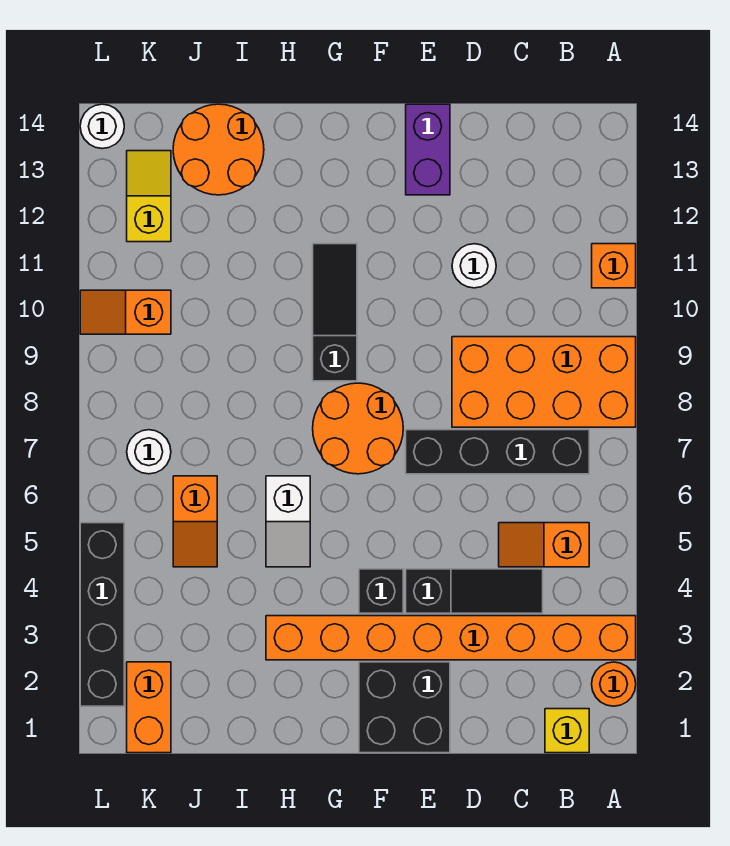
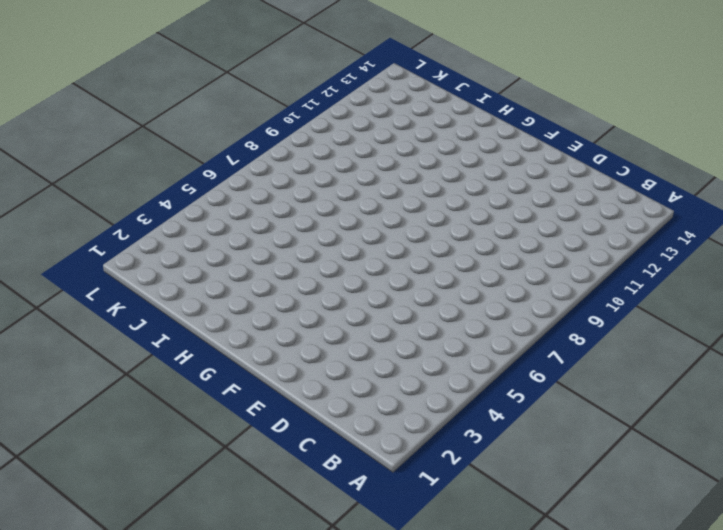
none -> orange round brick A2 level 1
none -> orange brick A3:H3 level 1
none -> orange brick A8:D9 level 1

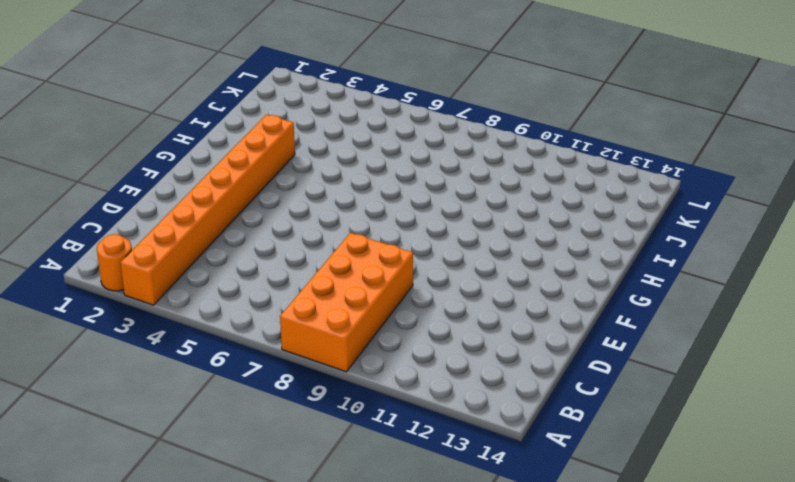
none -> orange brick A11 level 1
none -> yellow brick B1 level 1
none -> orange slope B5:C5 level 1 top B

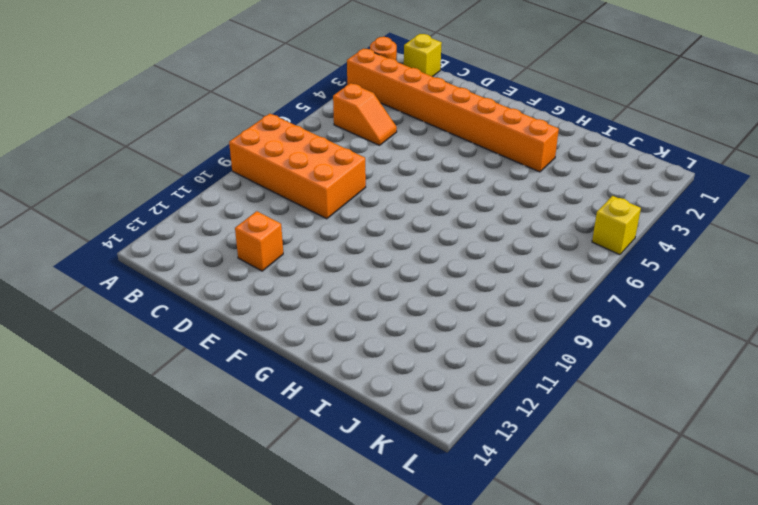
orange brick D12 level 1 -> orange brick A11 level 1
yellow brick L5 level 1 -> black brick L2:L5 level 1
none -> black brick B7:E7 level 1
none -> black slope C4:E4 level 1 top E
none -> white round brick D11 level 1

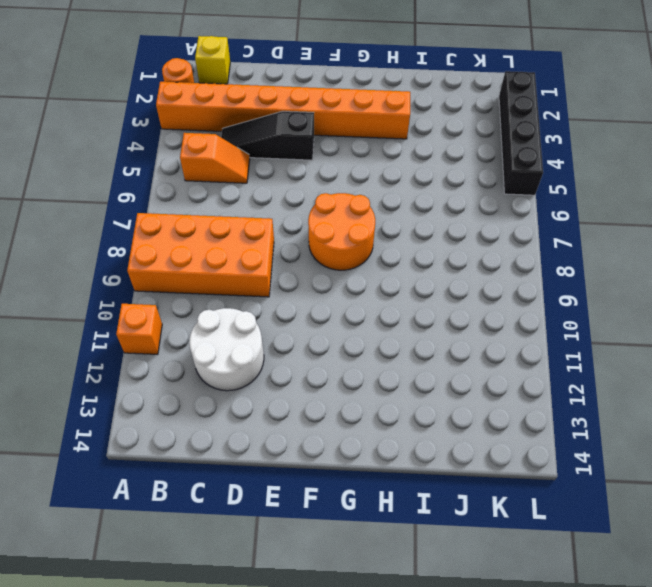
white round brick C11:D12 level 1 -> white round brick D11 level 1
none -> black brick B7:E7 level 1
none -> black brick E1:F2 level 1
none -> purple brick E13:E14 level 1

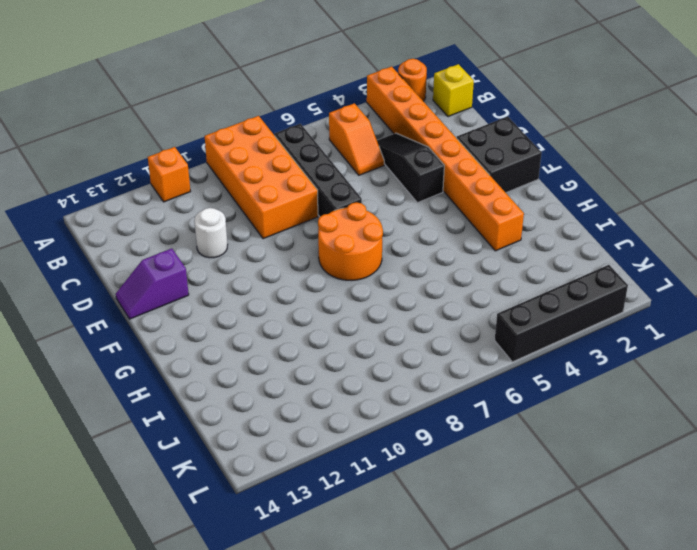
purple slope E13:E14 level 1 top 13 -> purple brick E13:E14 level 1
none -> black brick F4 level 1
none -> black slope G9:G11 level 1 top 9
none -> white slope H5:H6 level 1 top 6

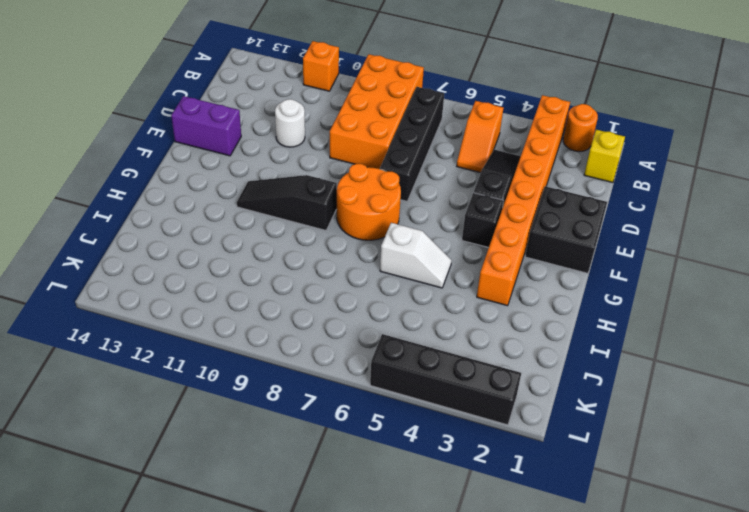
none -> orange round brick I13:J14 level 1
none -> orange slope J5:J6 level 1 top 6
none -> orange brick K1:K2 level 1

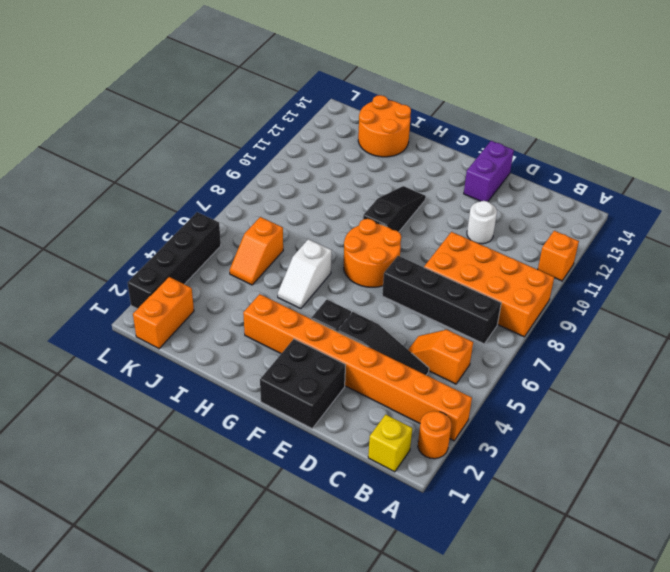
none -> white round brick K7 level 1
none -> orange slope K10:L10 level 1 top K
none -> yellow slope K12:K13 level 1 top 12

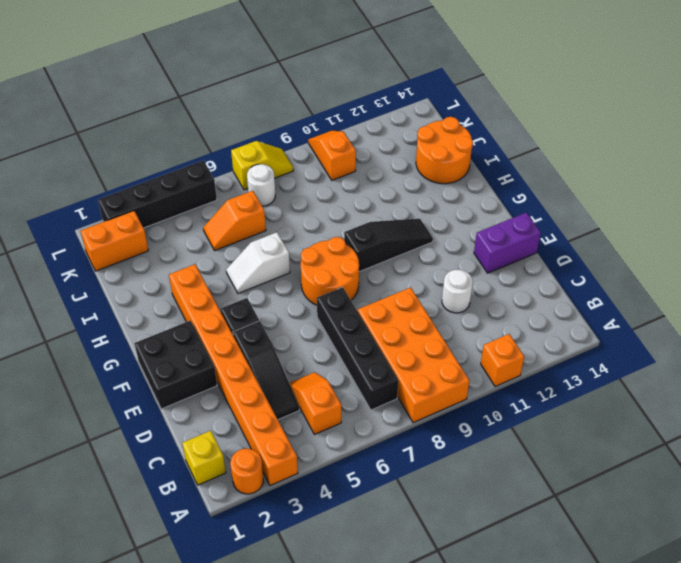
yellow slope L7:L8 level 1 top 7 -> yellow slope K12:K13 level 1 top 12
none -> white round brick L14 level 1

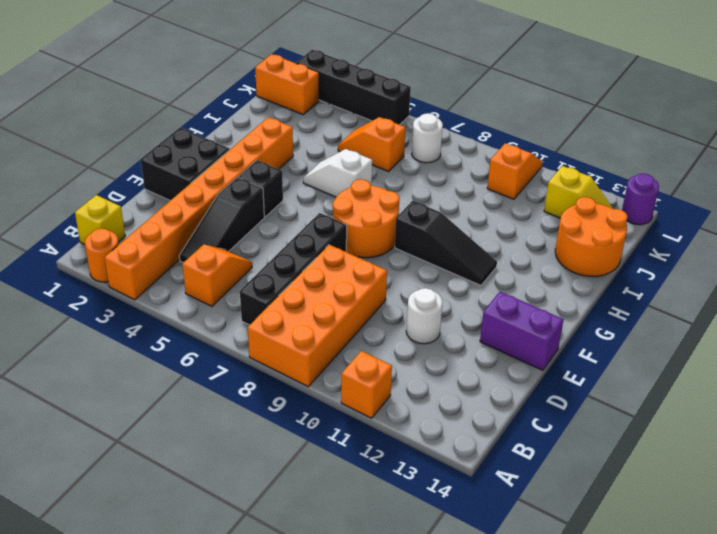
purple round brick L14 level 1 -> white round brick L14 level 1

